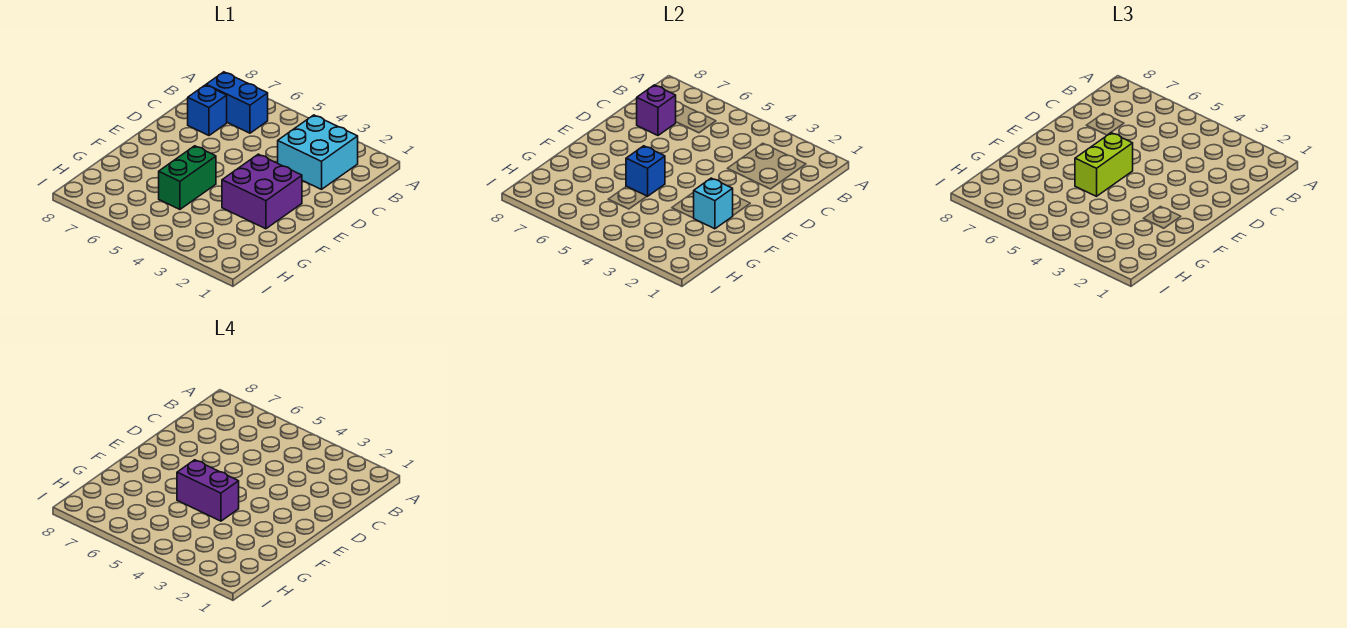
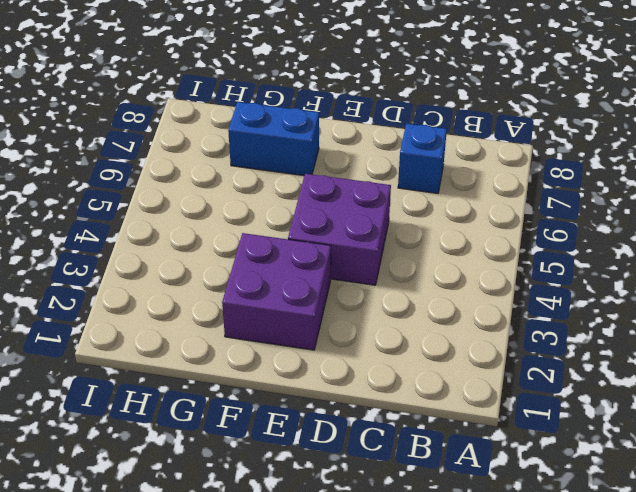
purple brick D4:E5 level 1 -> none
blue brick F7:G7 level 1 -> blue brick B6:B7 level 1
none -> cyan brick B2:C3 level 1
none -> green brick F5:G5 level 1

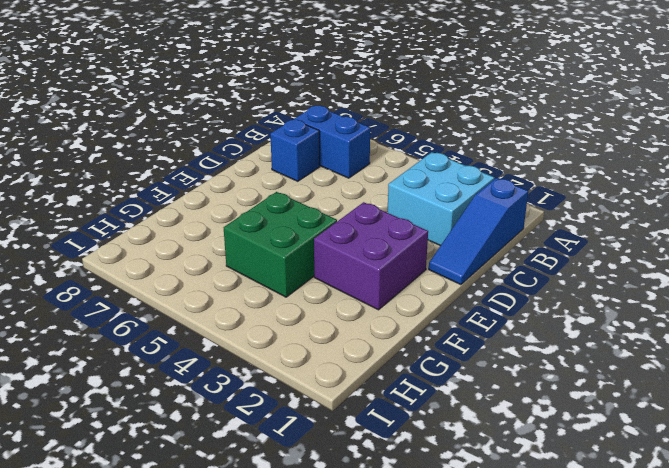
blue slope B1:D1 level 1 top B -> none
green brick F4:G5 level 1 -> green brick F5:G5 level 1
none -> purple brick C7 level 2
none -> cyan brick F2 level 2

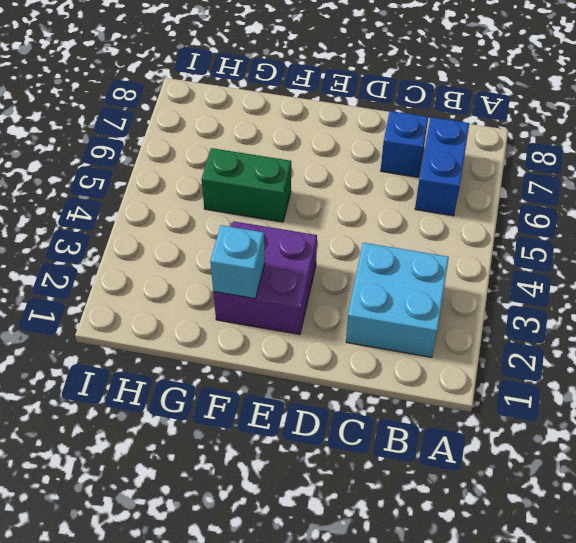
none -> purple brick C7 level 2
none -> blue brick F5 level 2

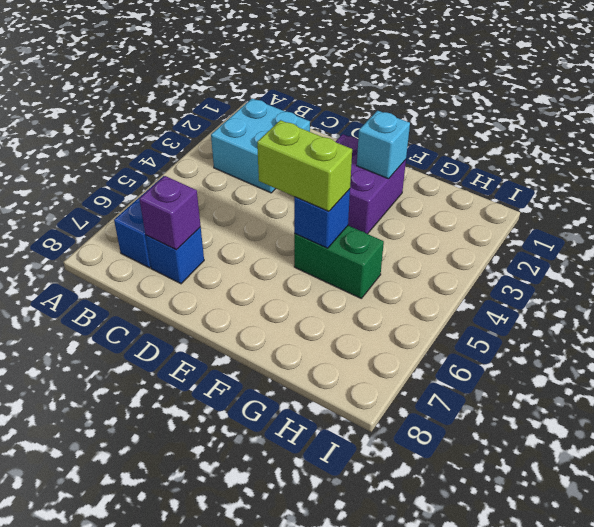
none -> purple brick F4:F5 level 4

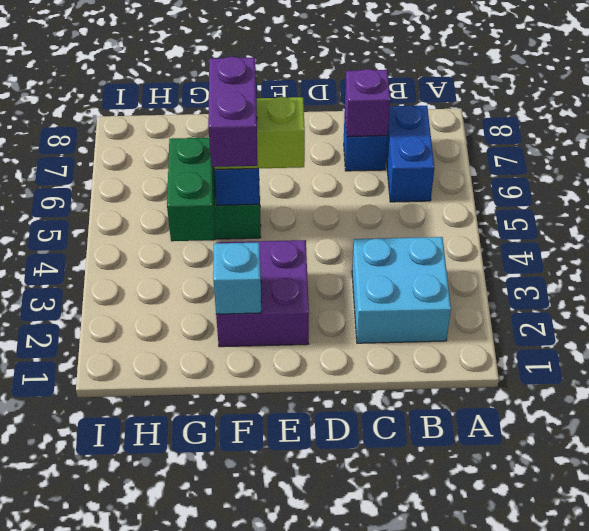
green brick G4:G5 level 2 -> none

